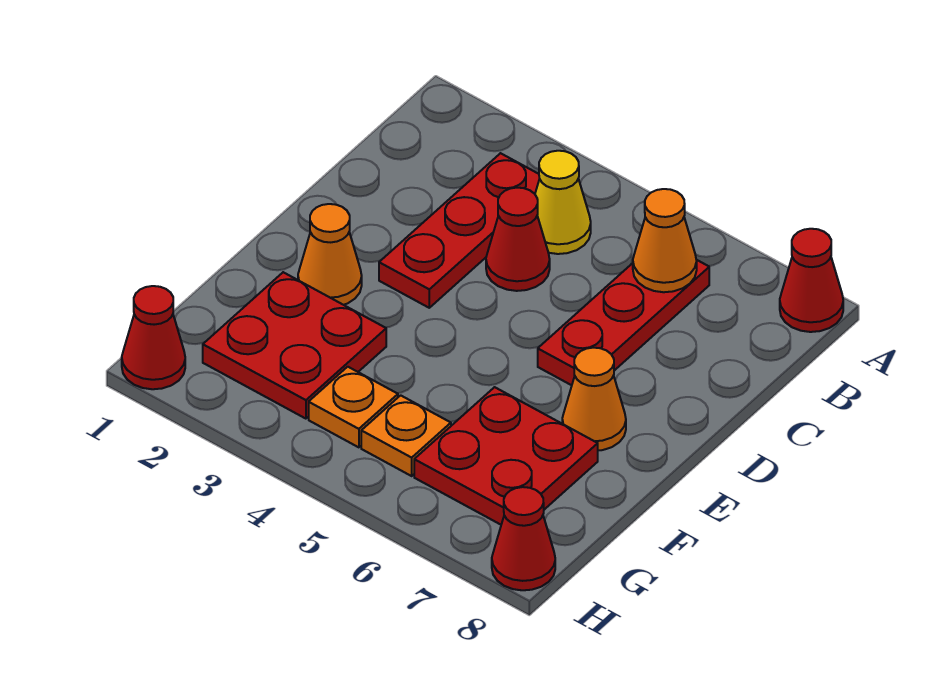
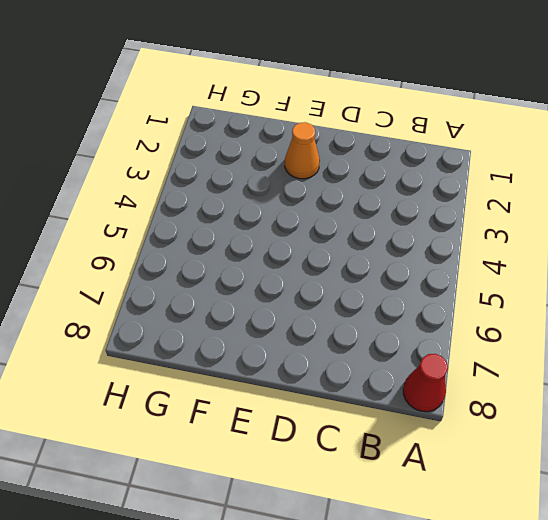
none -> red plate B3:D3 level 1
none -> yellow cone B4 level 1
none -> red plate B6:D6 level 1

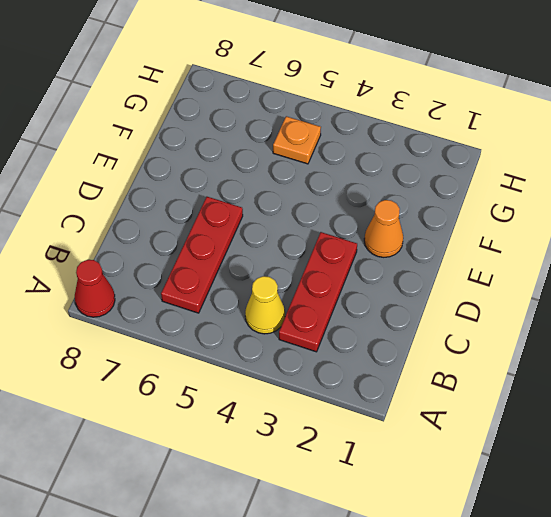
none -> red cone C4 level 1
none -> orange cone E7 level 1
none -> red plate F2:G3 level 1

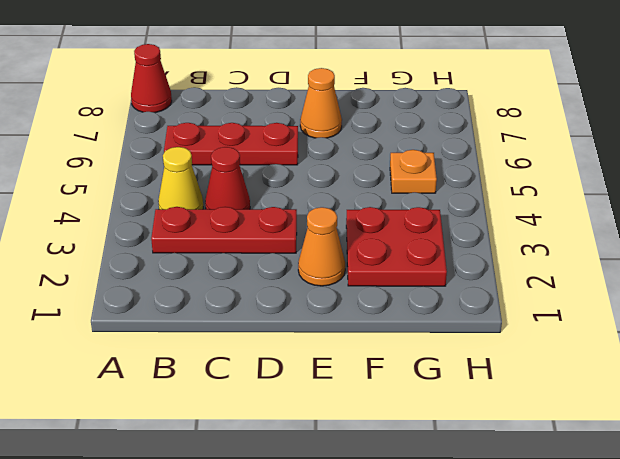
none -> red plate F6:G7 level 1
none -> orange plate G4 level 1
none -> red cone H1 level 1

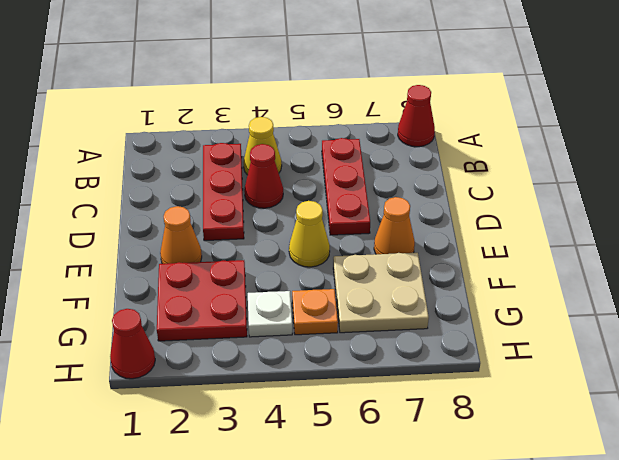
yellow cone E5 level 1 -> none
tan plate F6:G7 level 1 -> red plate F6:G7 level 1
white plate G4 level 1 -> orange plate G4 level 1
none -> red cone H8 level 1
none -> orange cone B6 level 2

